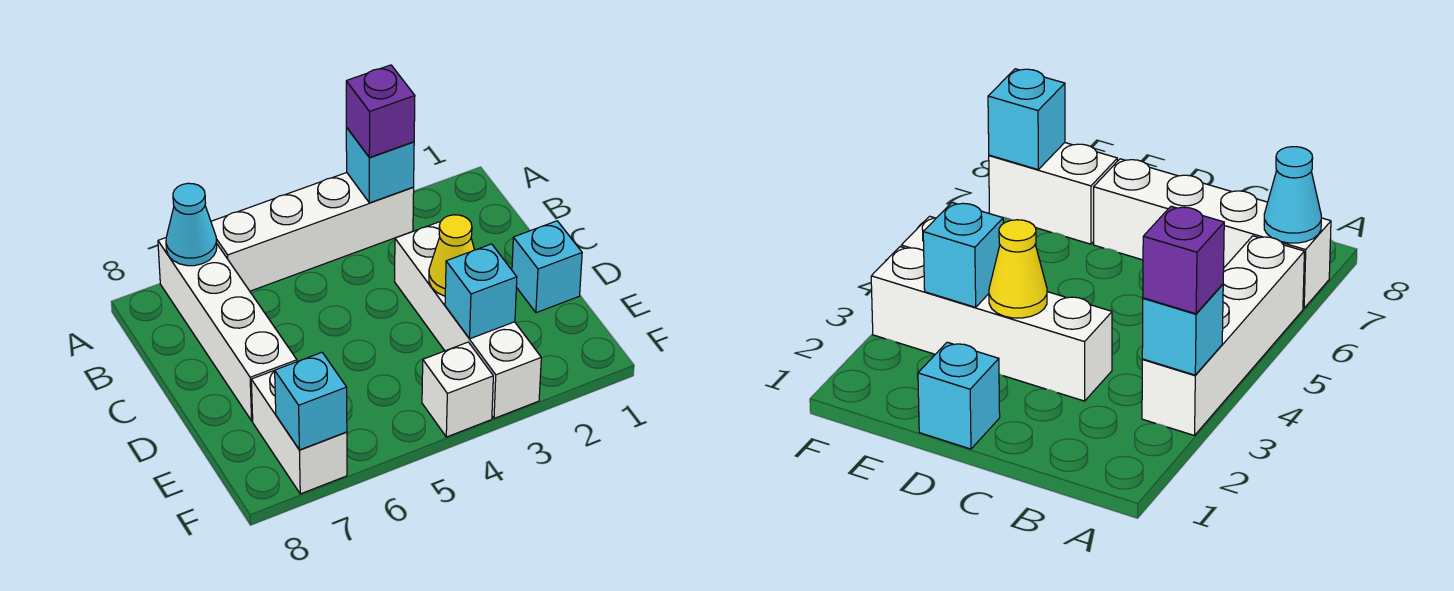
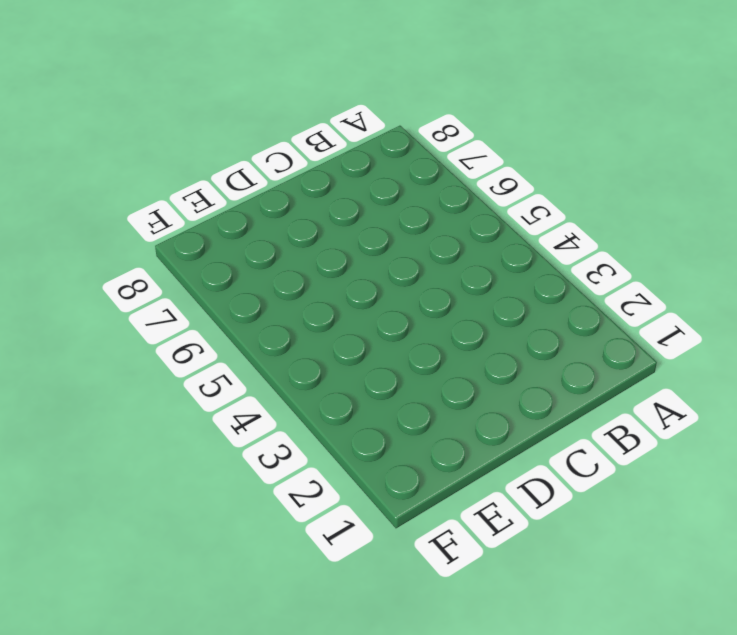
none -> white brick A3:A6 level 1
none -> white brick A7:D7 level 1
none -> white brick C3:F3 level 1

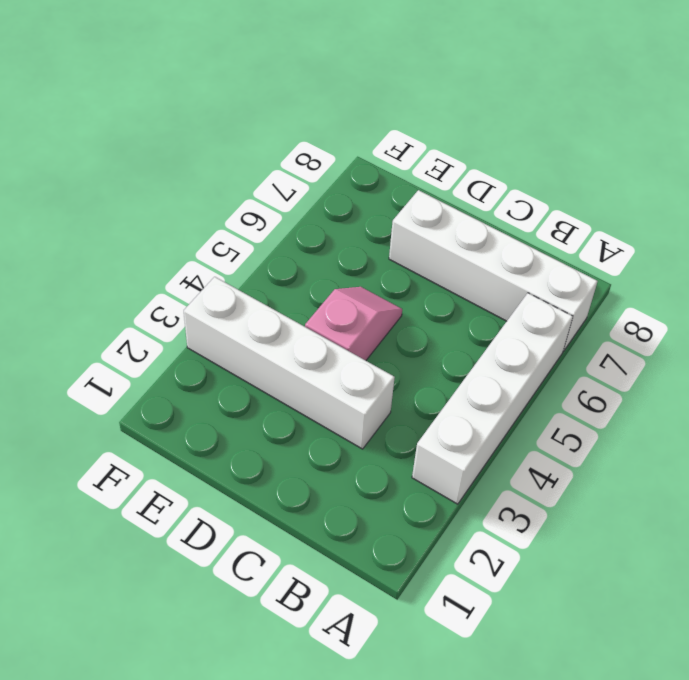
pink slope D4:D5 level 1 top 4 -> none
none -> cyan brick D1 level 1
none -> white brick E7:F7 level 1
none -> white brick F4 level 1

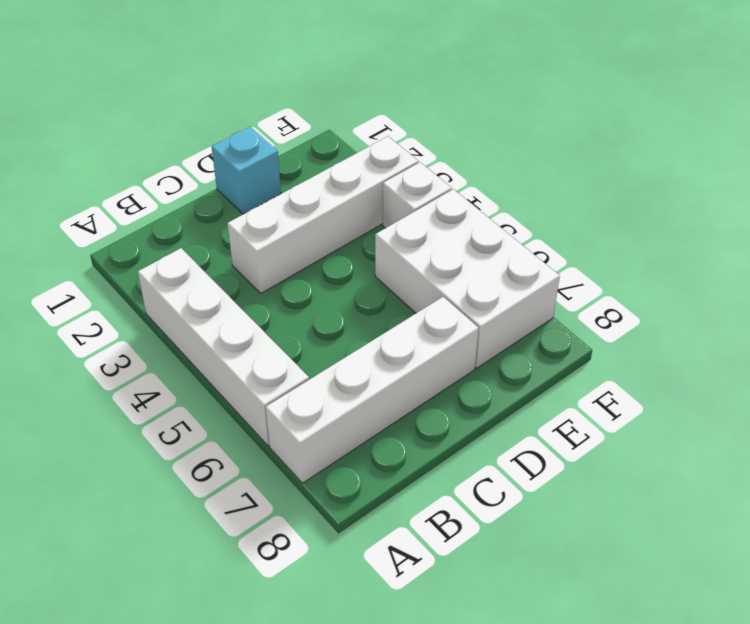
white brick E5:F7 level 1 -> white brick E7:F7 level 1
none -> cyan brick A3 level 2
none -> cyan cone A7 level 2
none -> yellow cone D3 level 2

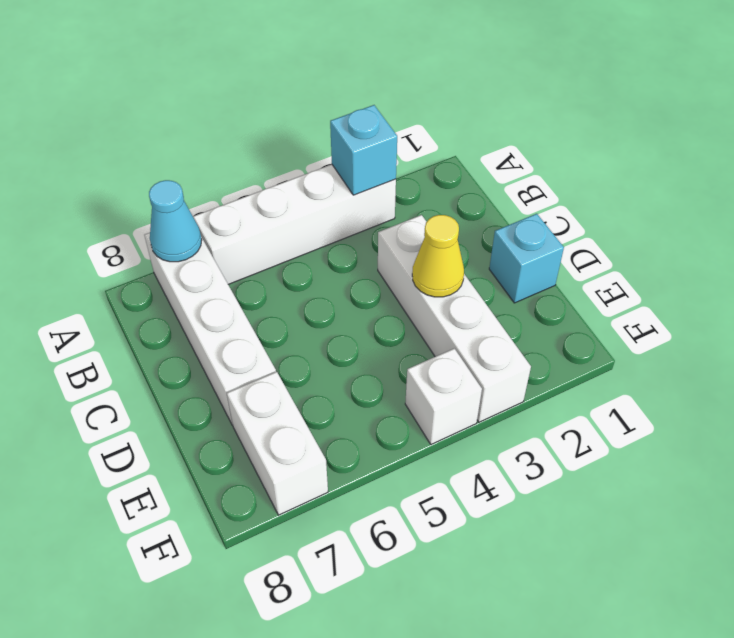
none -> cyan brick E3 level 2
none -> cyan brick F7 level 2
none -> purple brick A3 level 3

